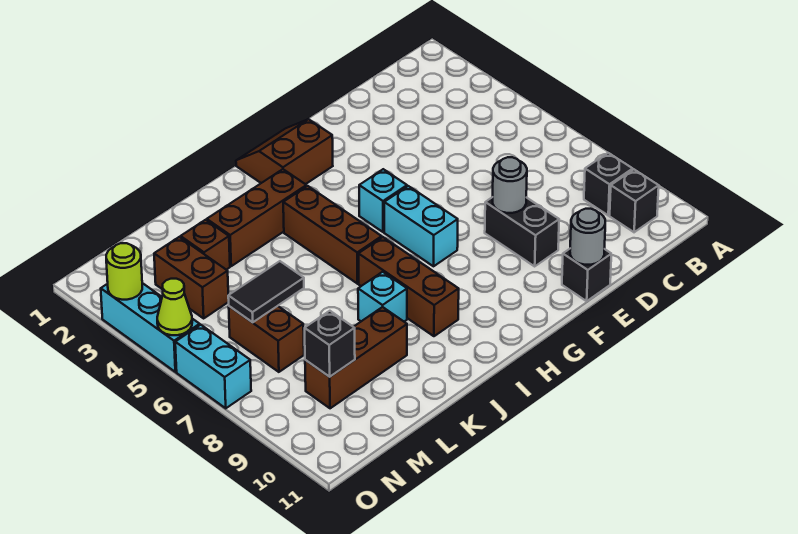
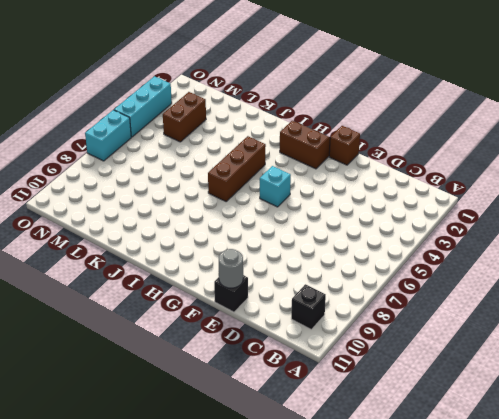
brown brick F1 level 1 -> brown brick L3 level 1
none -> black brick B9 level 1
none -> black brick E8:E9 level 1
none -> cyan brick G6:G7 level 1

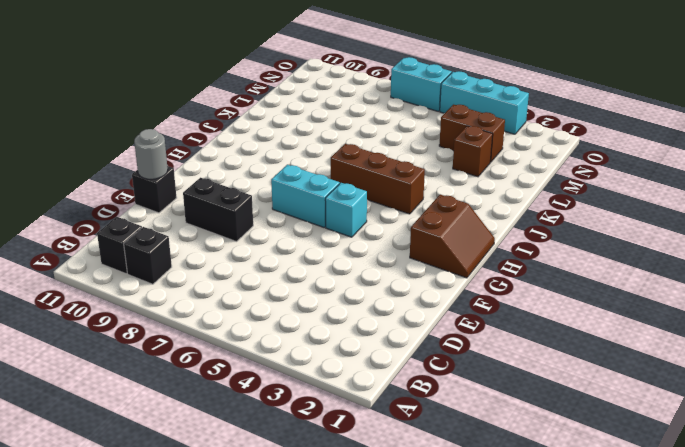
none -> brown brick I3:K3 level 1
none -> brown brick I7:I9 level 1
none -> cyan brick J8 level 1

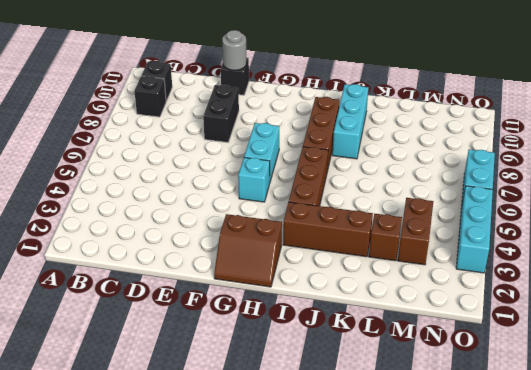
cyan brick J8:J10 level 1 -> cyan brick J8 level 1
none -> brown brick K9:M9 level 1
none -> brown brick M6:M7 level 1
none -> grey round brick E8 level 2

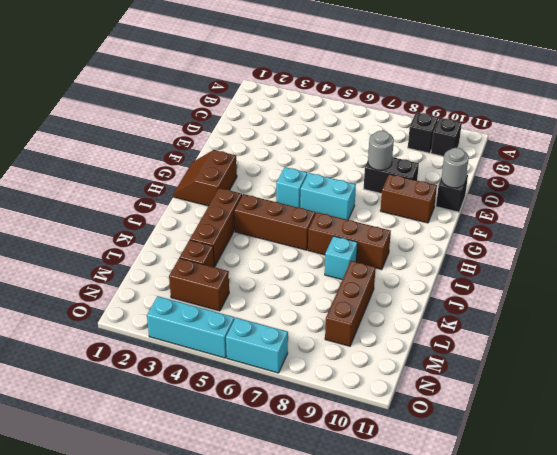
brown brick F9:F10 level 1 -> brown brick M6:M7 level 1
none -> black tile L6:M6 level 2
none -> black brick M9 level 2
none -> lime round brick O3 level 2

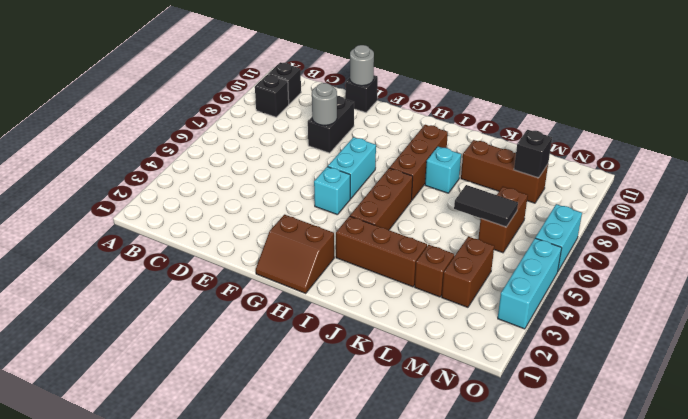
none -> lime round brick O3 level 2
none -> lime cone O5 level 2

